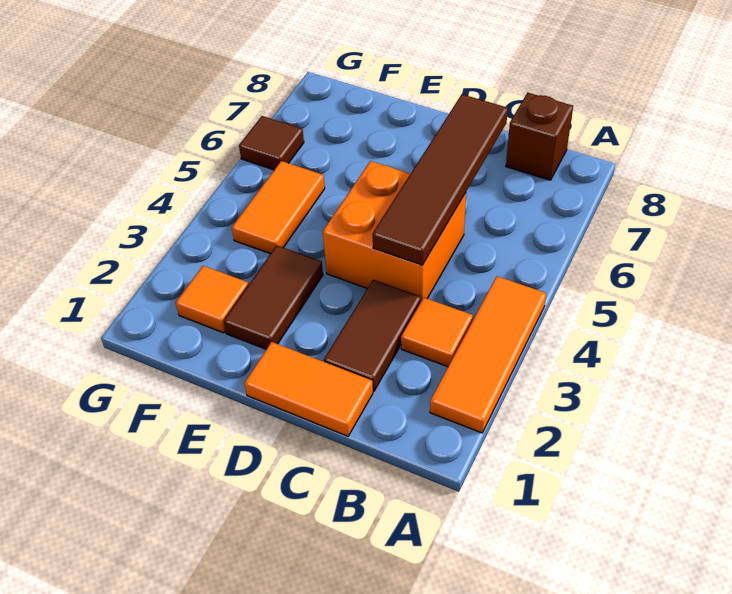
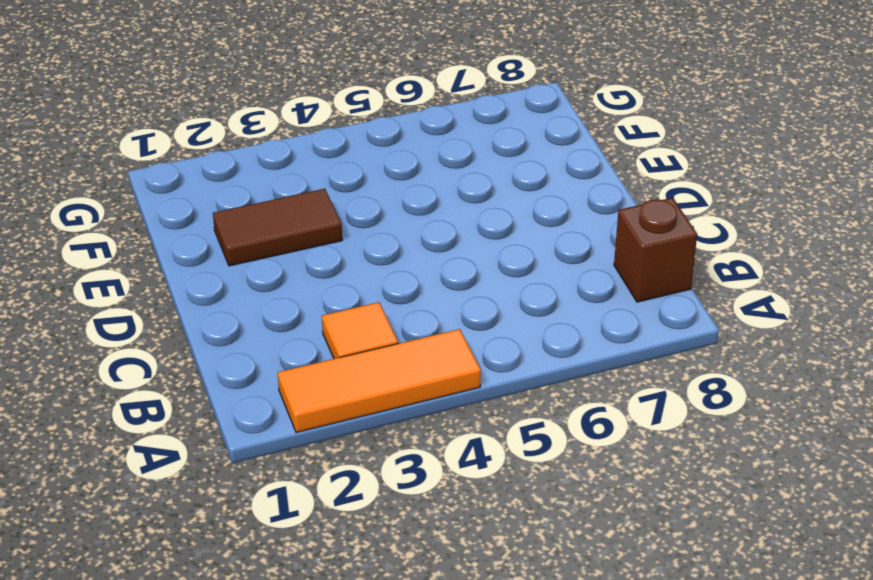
none -> orange tile C1:D1 level 1
none -> brown tile C2:C3 level 1

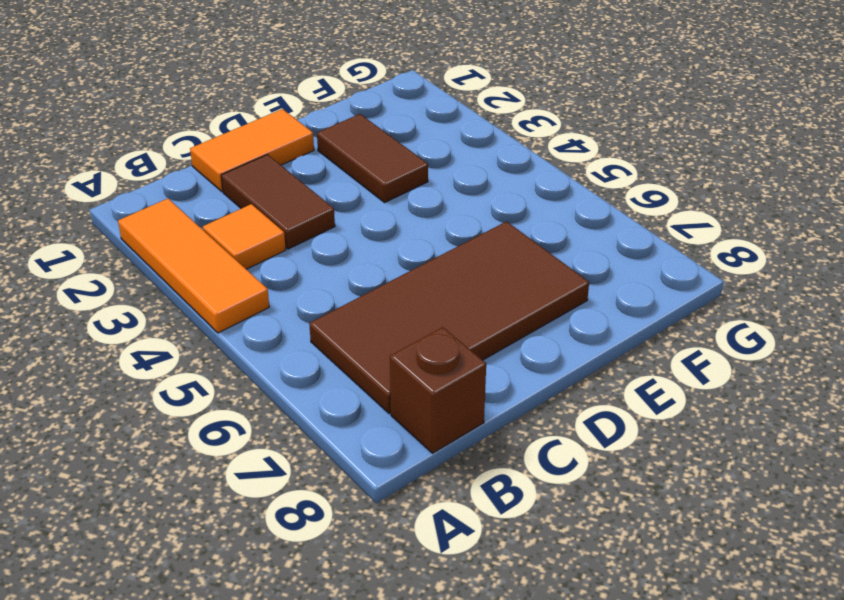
brown tile B6:E7 level 1 -> none
none -> orange brick C4:D5 level 1
none -> orange tile F2 level 1

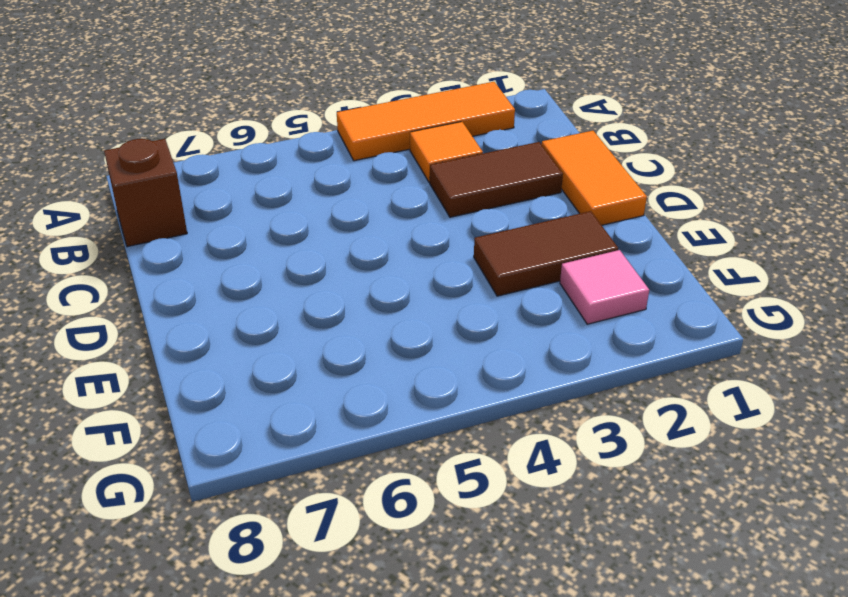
pink tile F2 level 1 -> orange tile F2 level 1
none -> orange brick C4:D5 level 1
none -> orange tile F4:F5 level 1

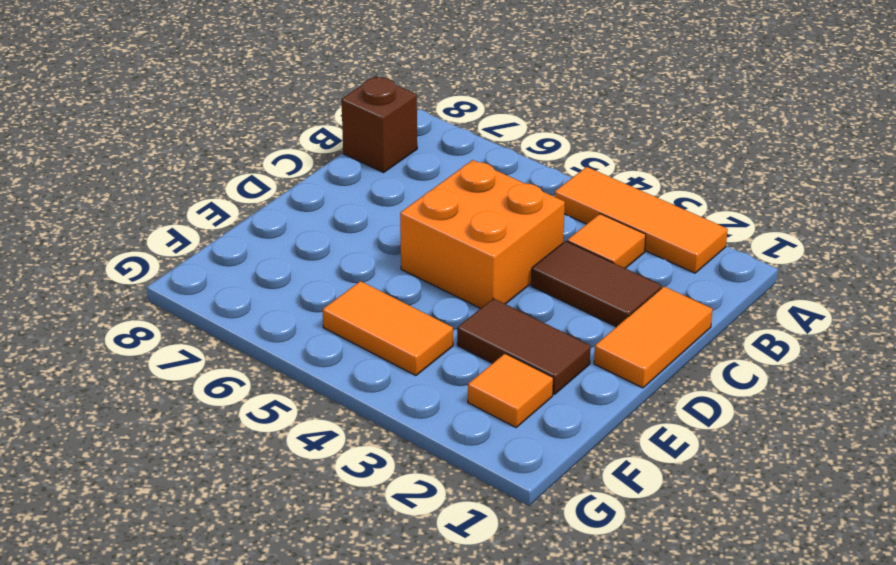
none -> brown tile G6 level 1
none -> brown tile C4:C7 level 2

